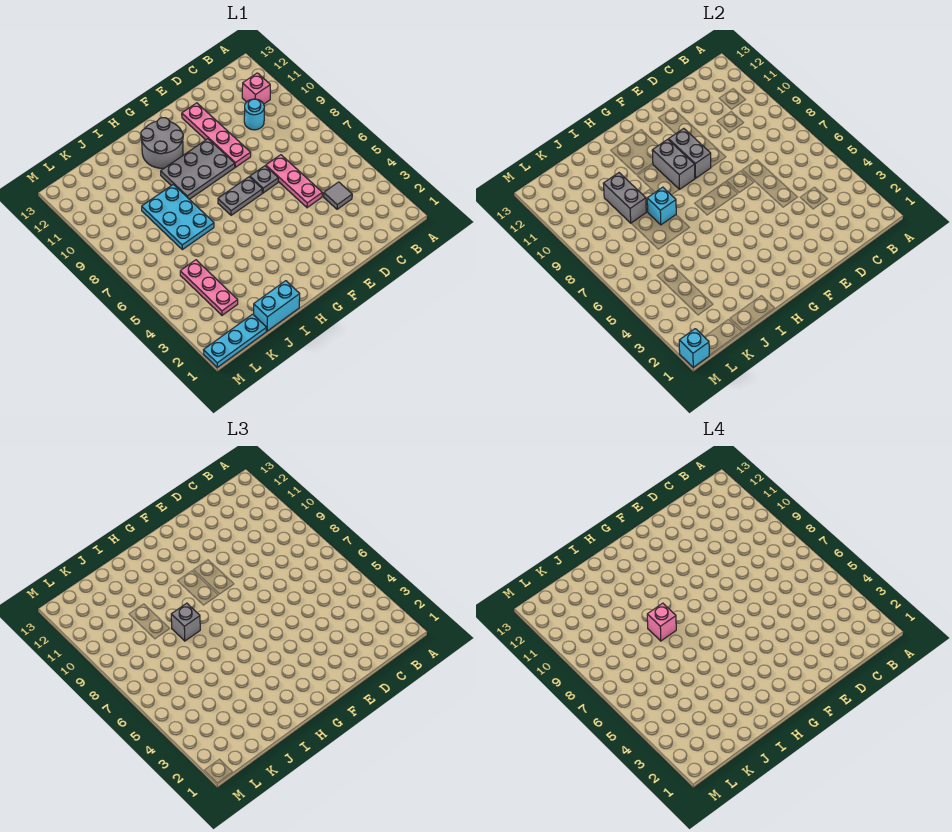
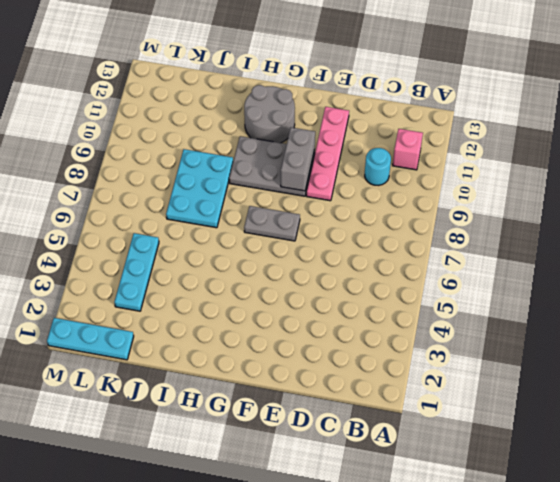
cyan plate K3:K5 level 1 -> pink plate K3:K5 level 1
none -> grey tile C4 level 1
none -> pink plate D5:D7 level 1
none -> grey plate E7 level 1

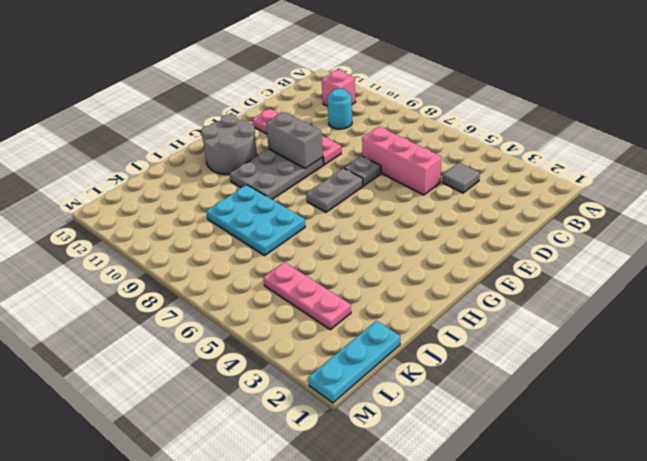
pink brick D5:D7 level 1 -> pink plate D5:D7 level 1
none -> cyan brick I1:J1 level 1
none -> grey brick G9:G10 level 2
none -> cyan brick I8 level 2

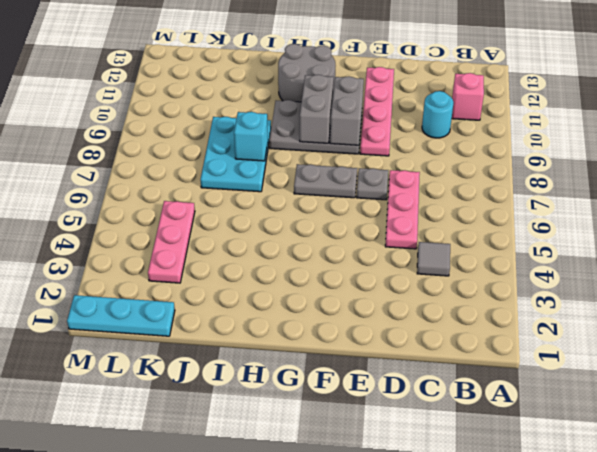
none -> cyan brick I1:J1 level 1
none -> grey brick J9:J10 level 2
none -> cyan brick M1 level 2

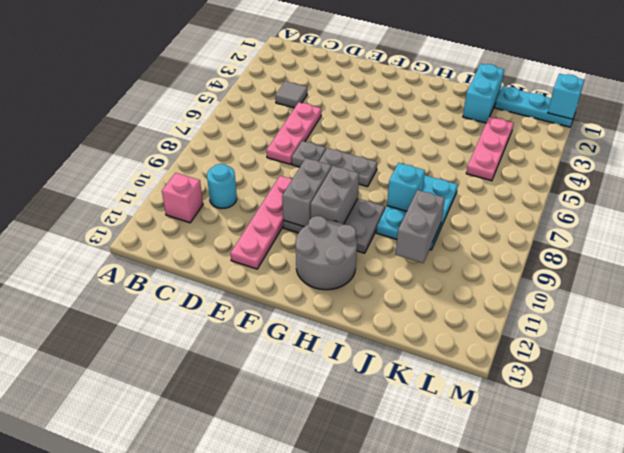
cyan brick J1:J2 level 1 -> cyan brick I1:J1 level 1
none -> grey brick I8 level 3
none -> pink brick I8 level 4

